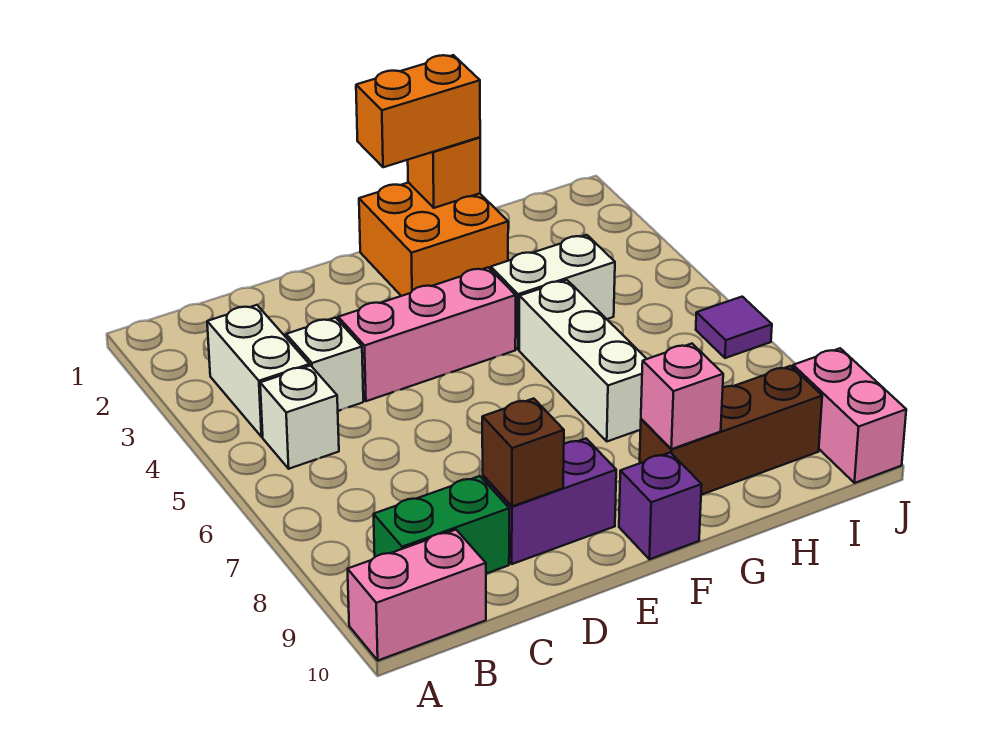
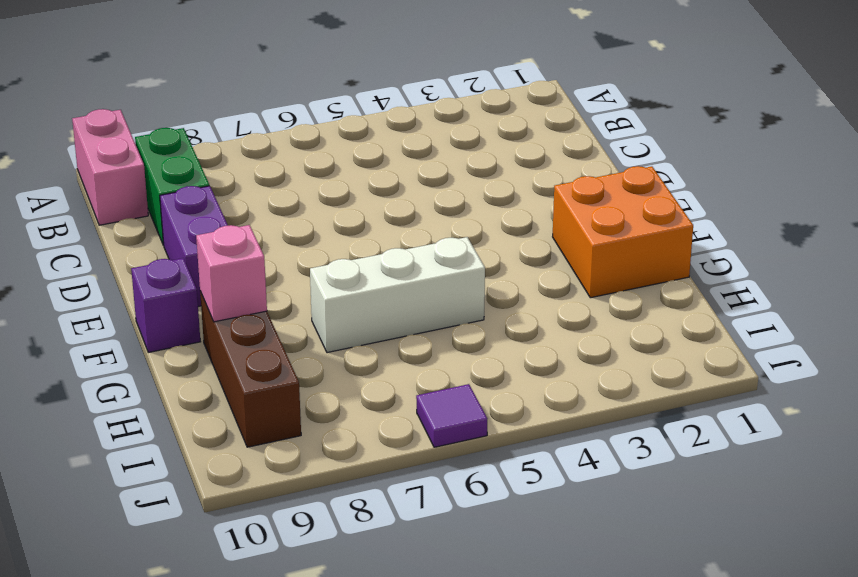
none -> white brick B3:B4 level 1
none -> white brick B5 level 1
none -> white brick C4 level 1

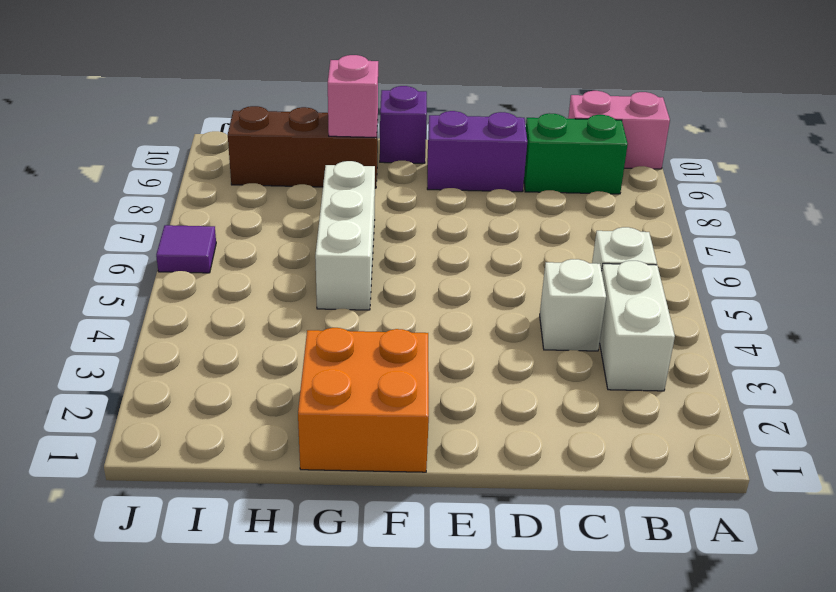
none -> pink brick D4:F4 level 1
none -> white brick G4:H4 level 1
none -> pink brick J9:J10 level 1

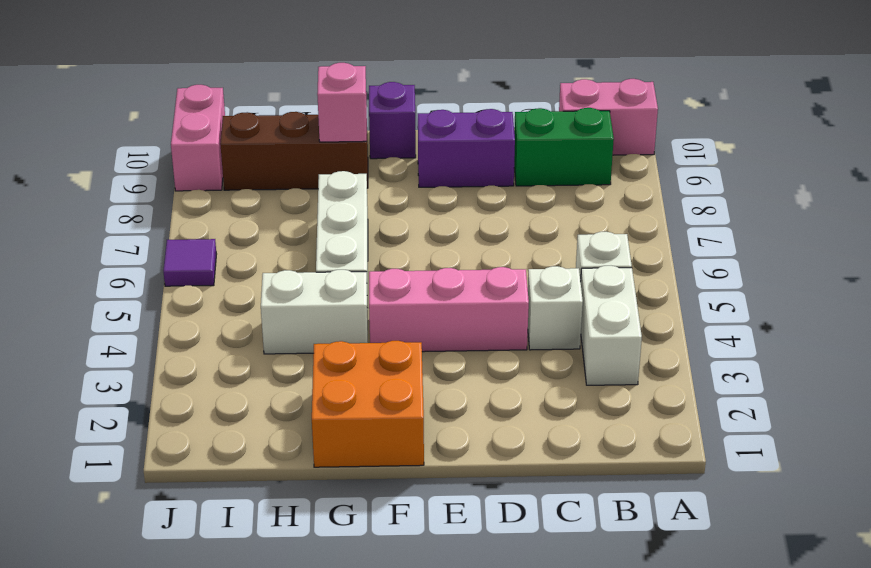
none -> brown brick D9 level 2
none -> orange brick G1 level 2
none -> orange brick F1:G1 level 3

